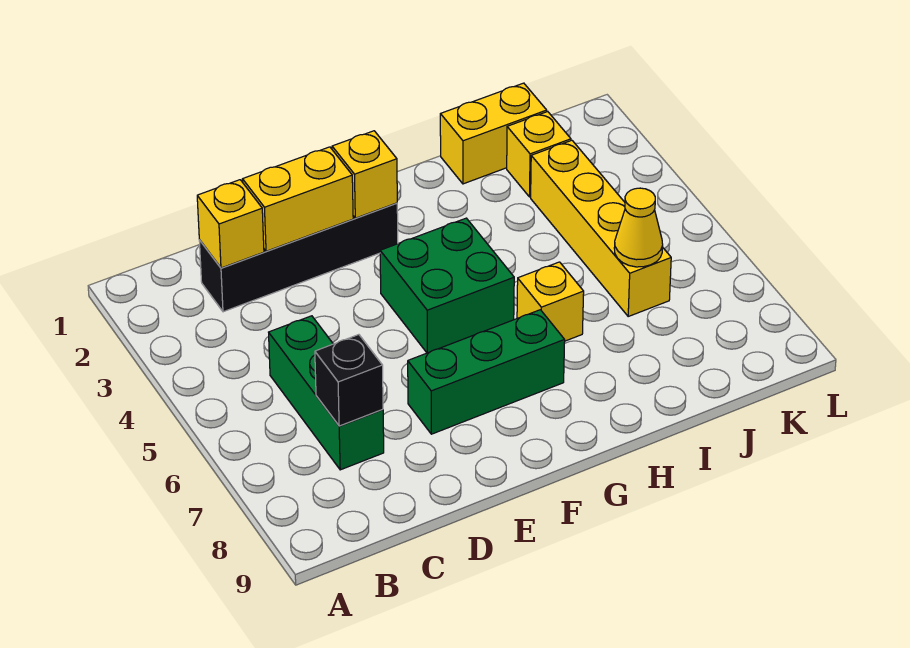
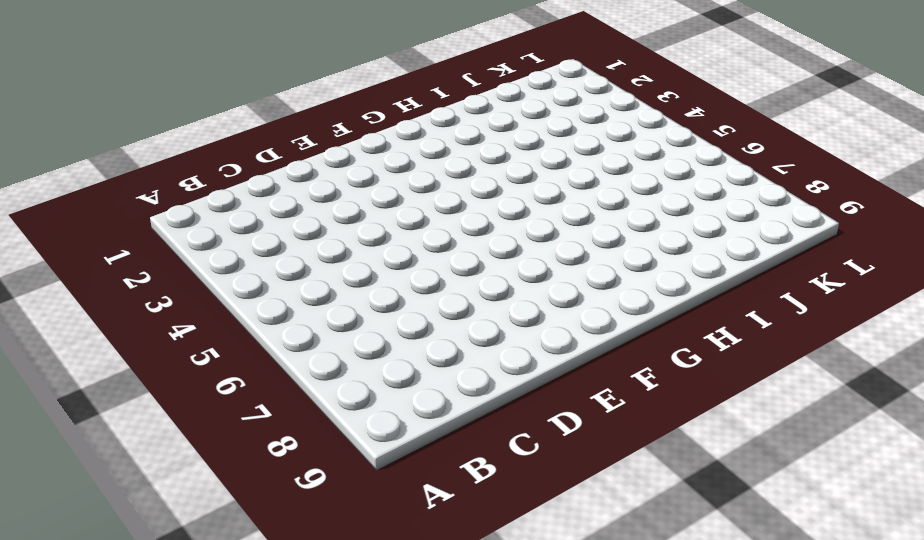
none -> black brick C2:F2 level 1
none -> green brick C5:C7 level 1
none -> green brick E7:G7 level 1

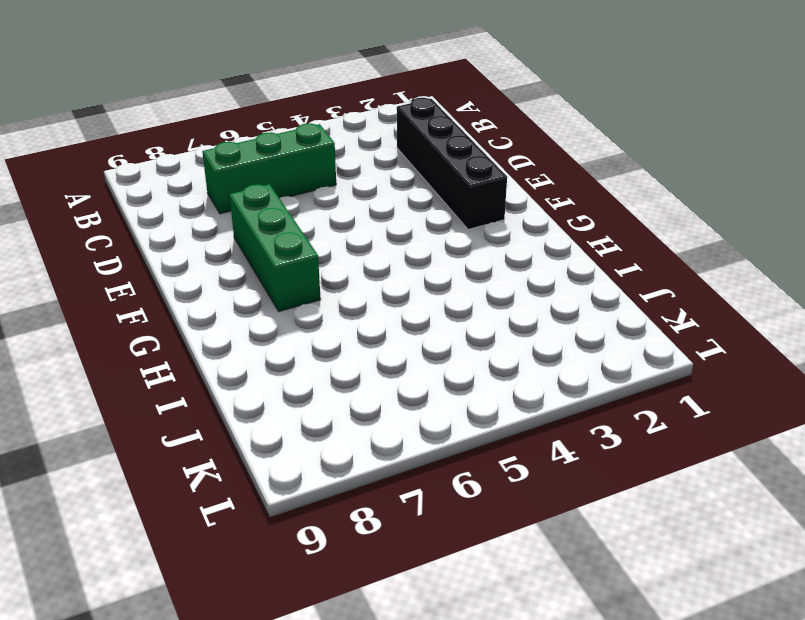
none -> green brick F4:G5 level 1
none -> yellow brick H6 level 1
none -> yellow brick I1:J1 level 1

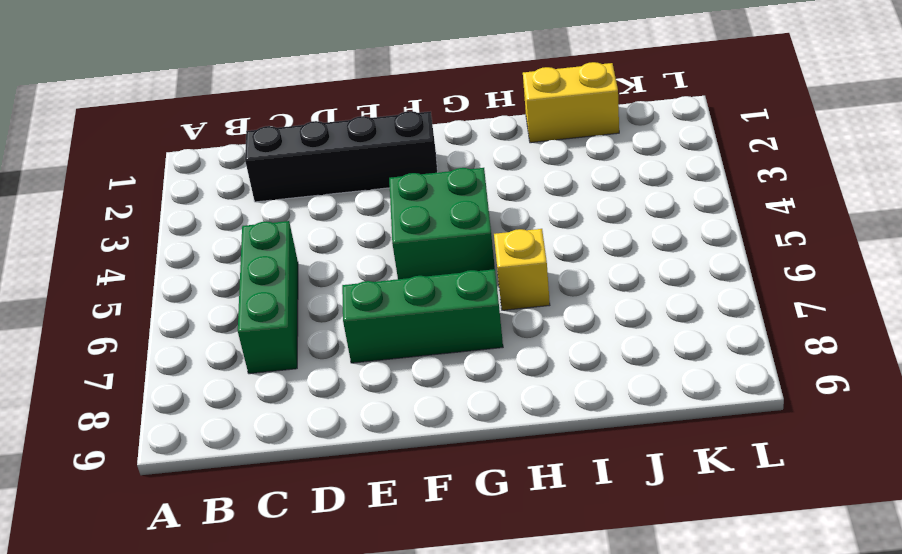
none -> yellow brick J2 level 1
none -> yellow brick J3:J6 level 1
none -> yellow brick C2 level 2

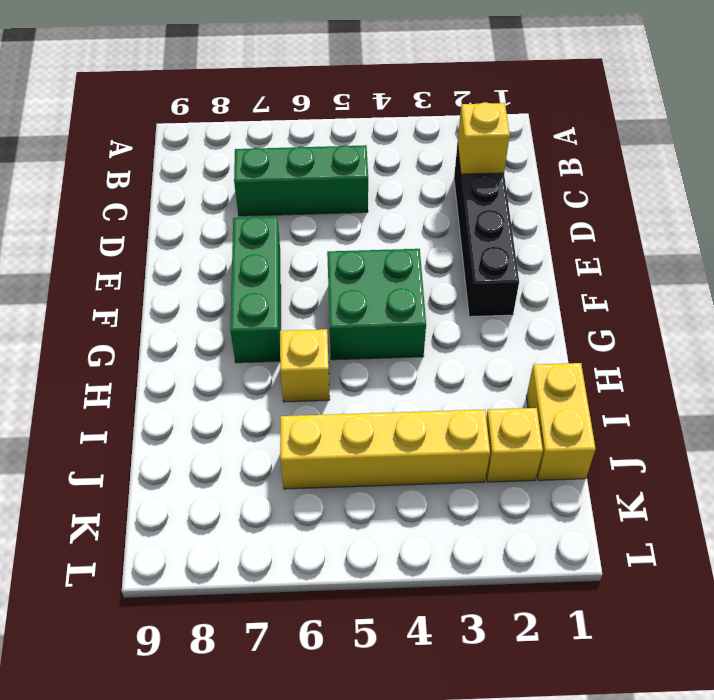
none -> black brick C7 level 2
none -> yellow brick D2:E2 level 2
none -> yellow brick F2 level 2

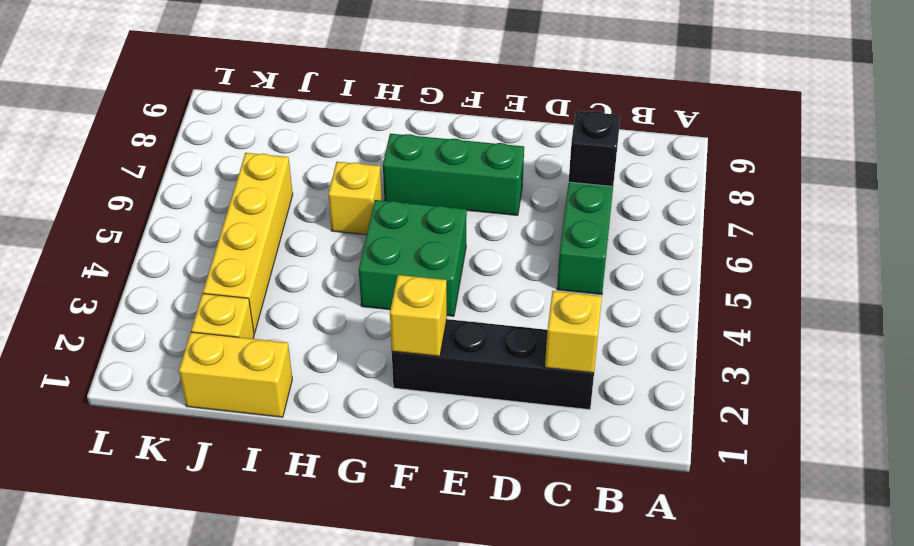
none -> yellow brick D2:E2 level 2
none -> yellow cone J6 level 2

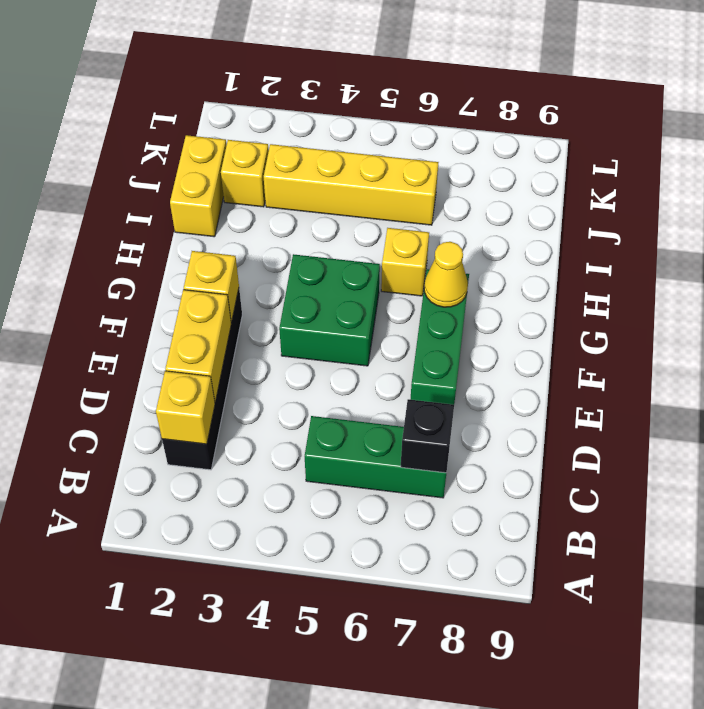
yellow cone G7 level 2 -> yellow cone J6 level 2

